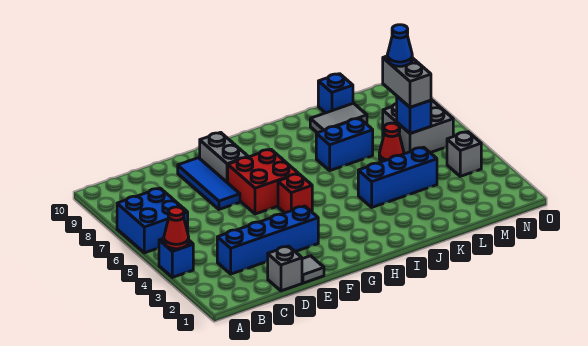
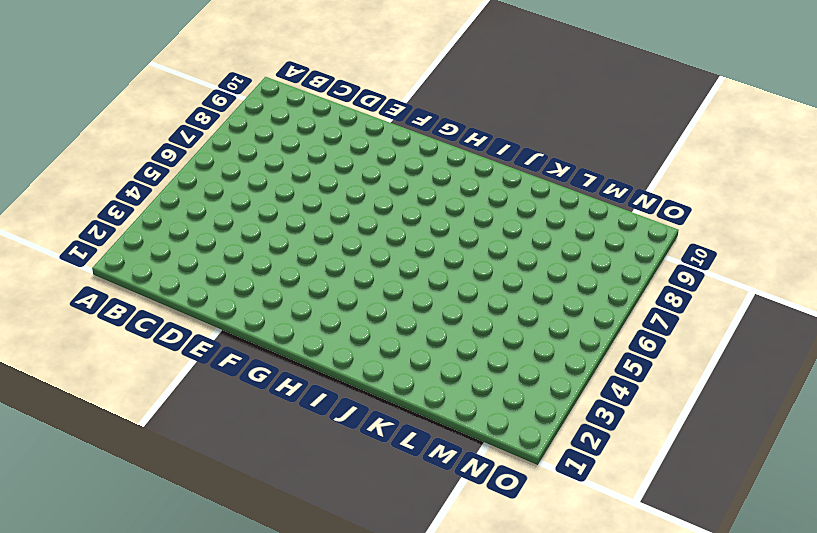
none -> blue brick A4 level 1
none -> blue brick A6:B7 level 1
none -> blue brick C3:F3 level 1

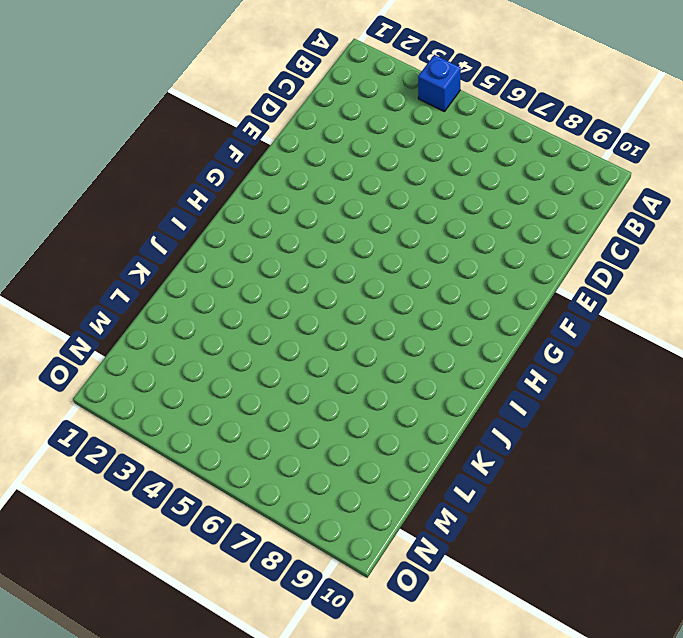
none -> blue brick A6:B7 level 1
none -> blue brick C3:F3 level 1
none -> grey brick D1 level 1

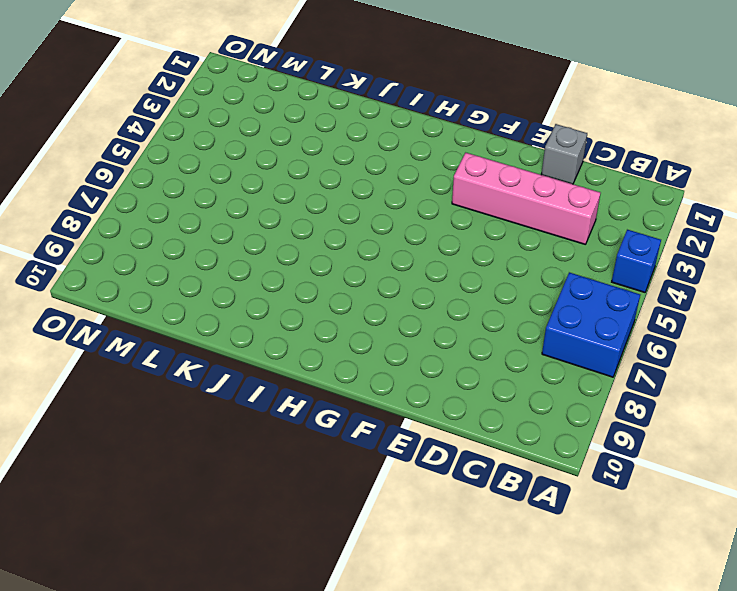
pink brick C3:F3 level 1 -> blue brick C3:F3 level 1
none -> grey tile E1 level 1
none -> blue tile E7:E9 level 1
none -> red brick F6:G7 level 1

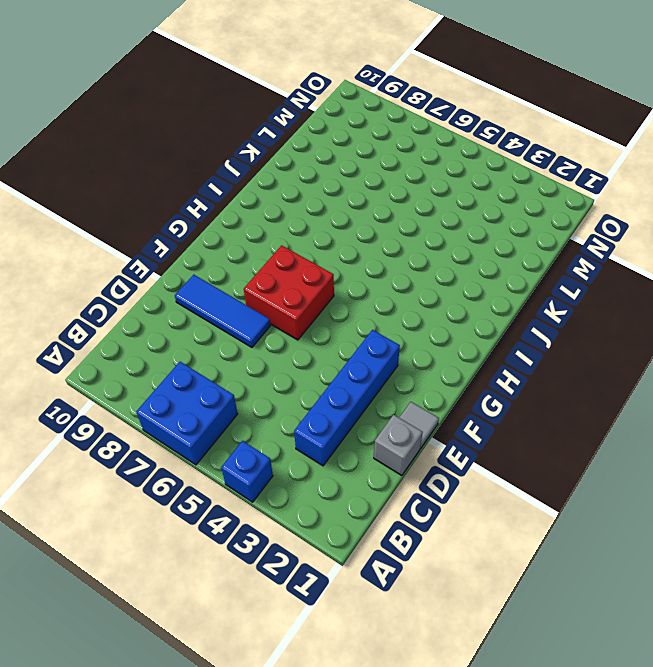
none -> grey brick F8:F9 level 1
none -> red brick G5 level 1
none -> blue brick J4:L4 level 1

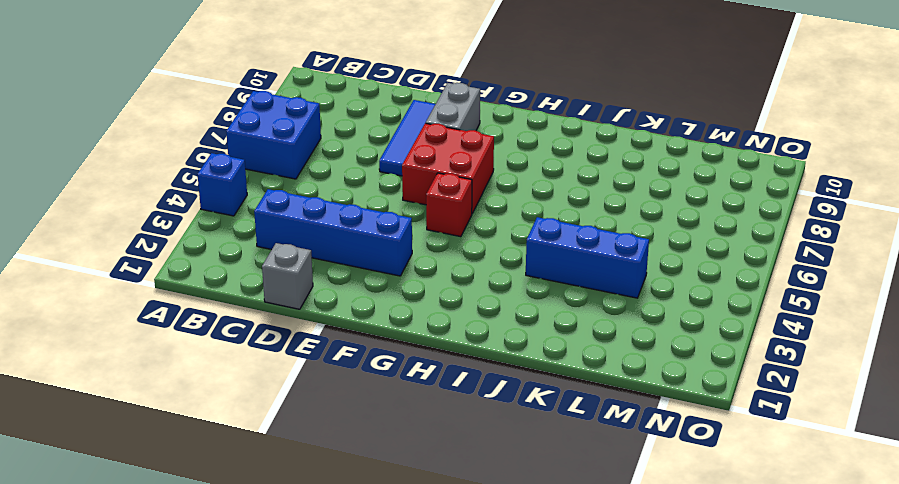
none -> grey tile E1 level 1
none -> blue brick J7:K7 level 1
none -> grey tile K9:L9 level 1

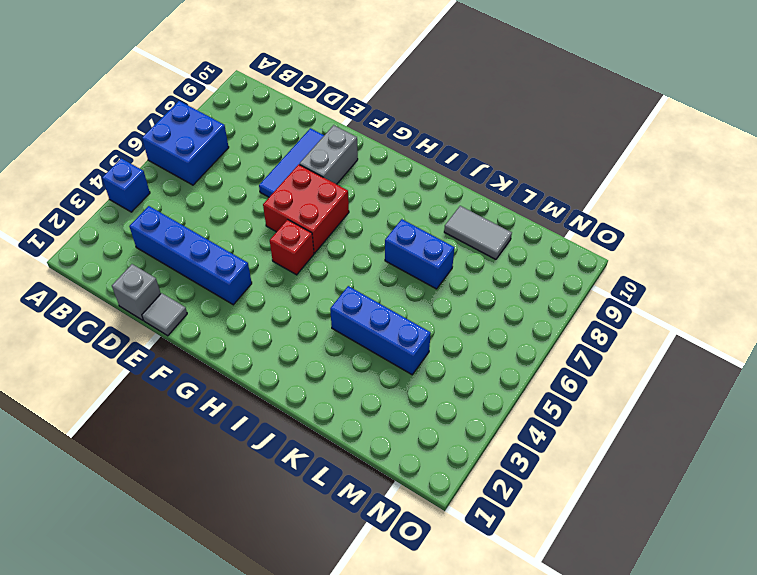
none -> red cone L6 level 1
none -> blue brick L10 level 1
none -> grey brick M6:N7 level 1

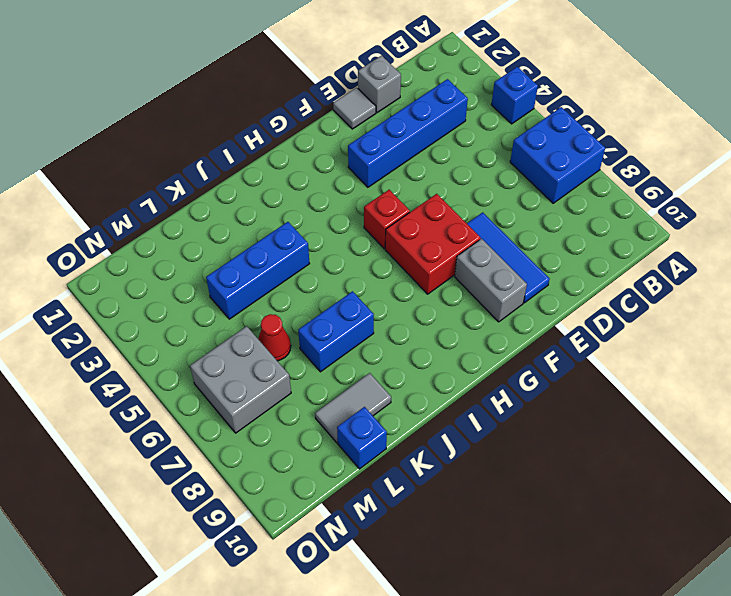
none -> grey brick N4 level 1
none -> red cone A4 level 2
none -> blue brick M6 level 2

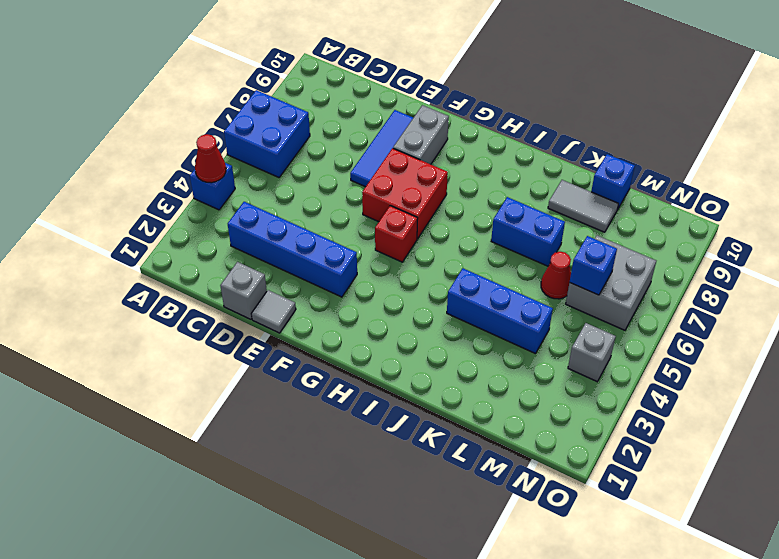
none -> grey brick M6:M7 level 3
none -> blue cone M7 level 4

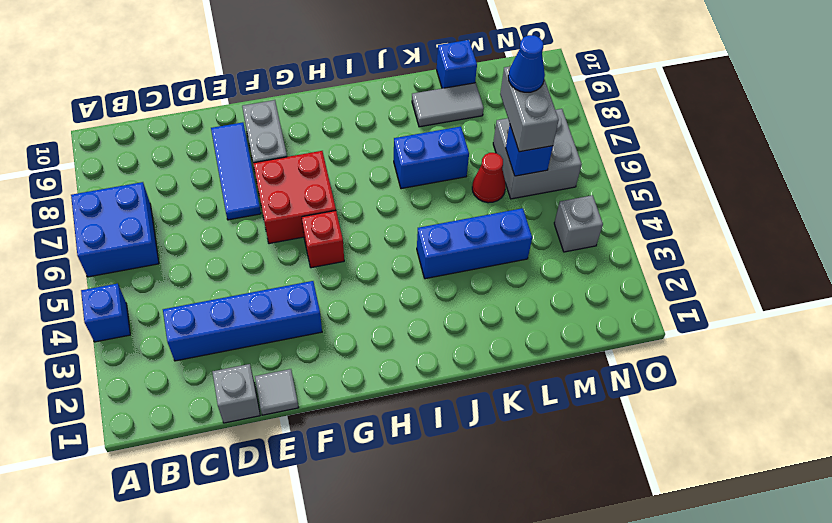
none -> red cone A4 level 2

